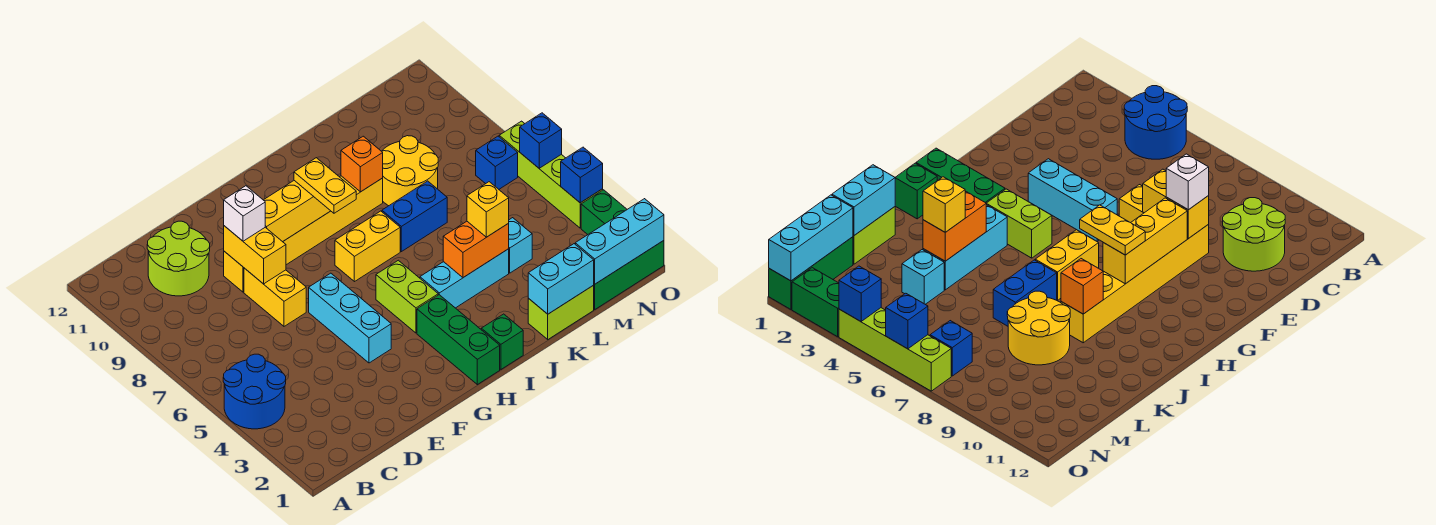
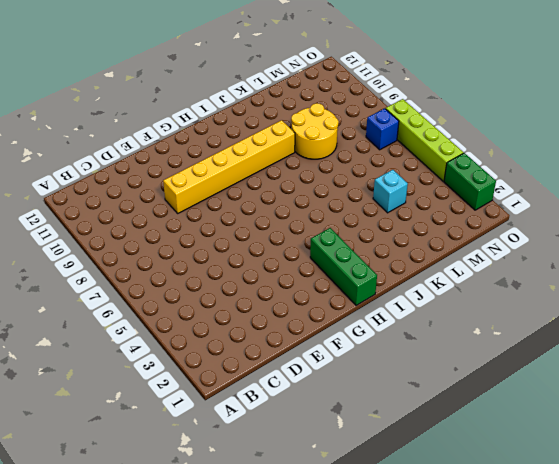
none -> blue round brick A4:B5 level 1
none -> lime round brick C10:D11 level 1
none -> yellow brick E7:E8 level 1

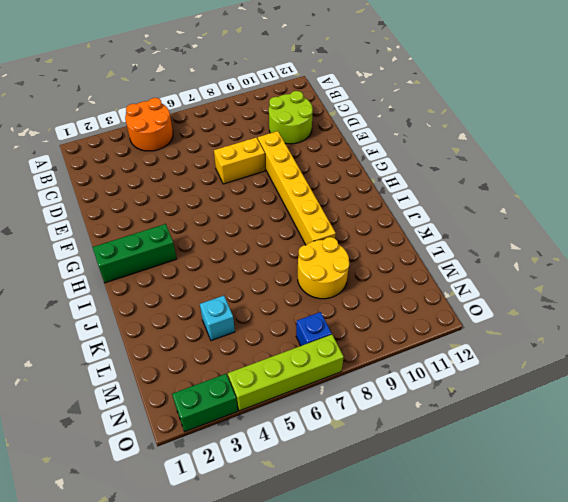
orange round brick A4:B5 level 1 -> blue round brick A4:B5 level 1
none -> cyan brick F4:F6 level 1
none -> lime brick H4:H5 level 1
none -> yellow brick H7:I7 level 1

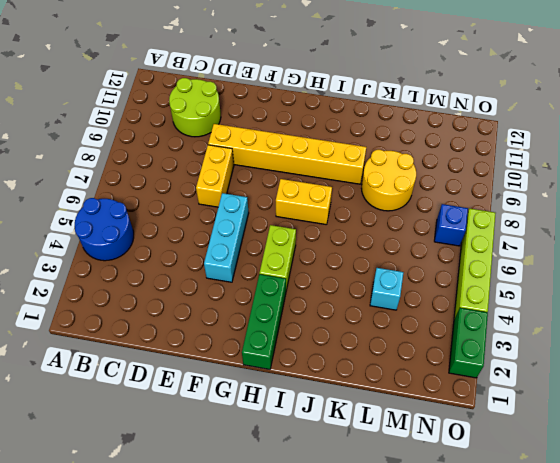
none -> green brick I1 level 1
none -> cyan brick I4:K4 level 1
none -> blue brick J7:K7 level 1

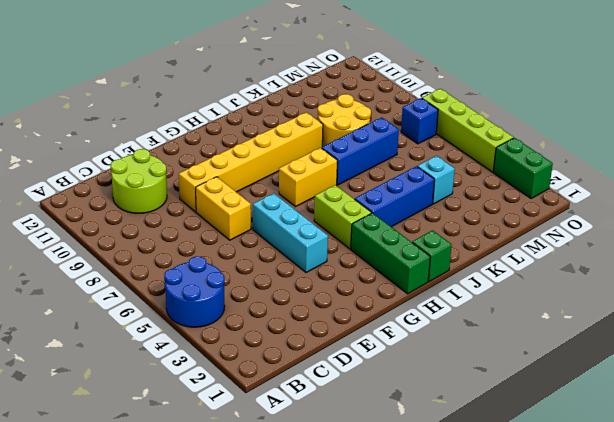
blue brick I4:K4 level 1 -> cyan brick I4:K4 level 1
blue brick J7:L7 level 1 -> blue brick J7:K7 level 1
none -> lime brick K1:L1 level 1
none -> green brick M1:O1 level 1
none -> yellow brick E8:E9 level 2

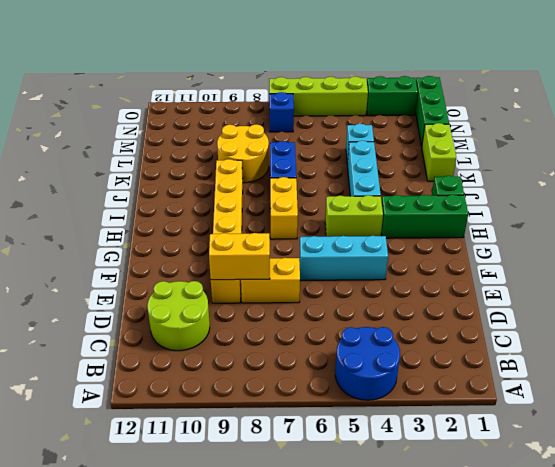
none -> yellow brick F9:H9 level 2
none -> orange brick J4:K4 level 2
none -> orange brick J9 level 2

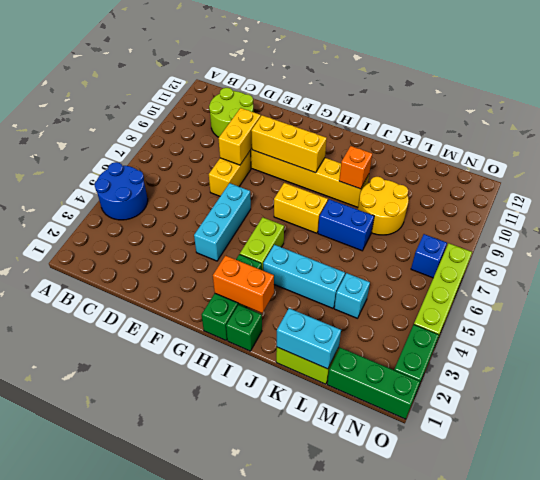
orange brick H2:I2 level 2 -> orange brick J4:K4 level 2
none -> cyan brick M1:O1 level 2
none -> blue brick O4 level 2
none -> blue brick O6 level 2

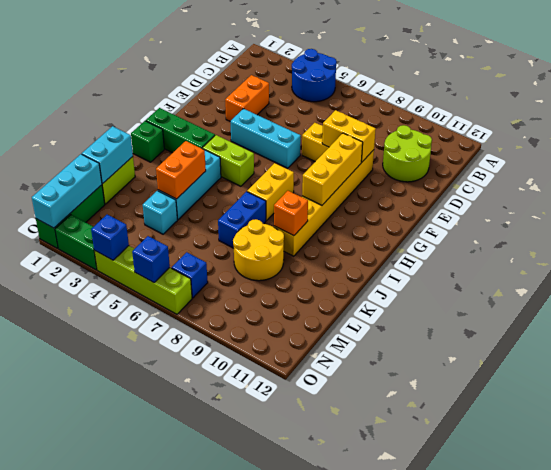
orange brick D3:E3 level 1 -> none
none -> white brick E9 level 3
none -> yellow plate H8:H9 level 3
none -> yellow brick K4 level 3

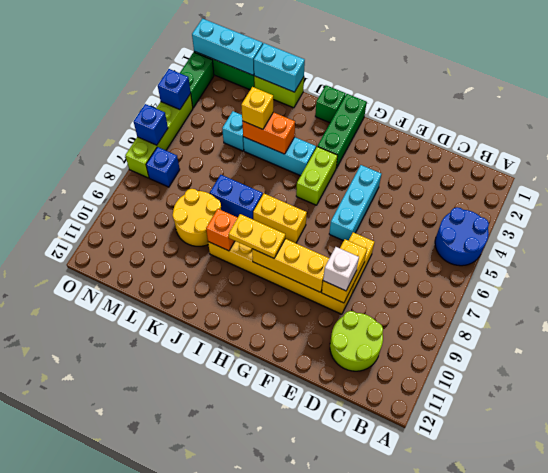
yellow plate H9:I9 level 3 -> yellow plate H8:H9 level 3

